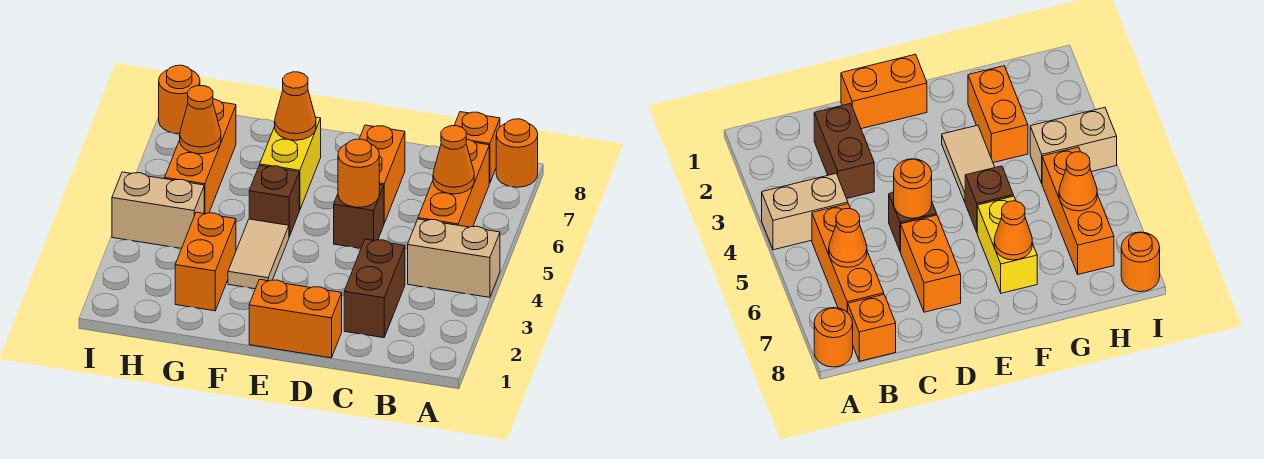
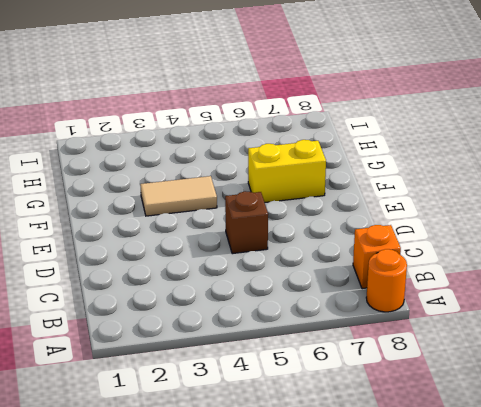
none -> tan brick A4:B4 level 1
none -> orange brick B5:B7 level 1
none -> brown brick C2:C3 level 1

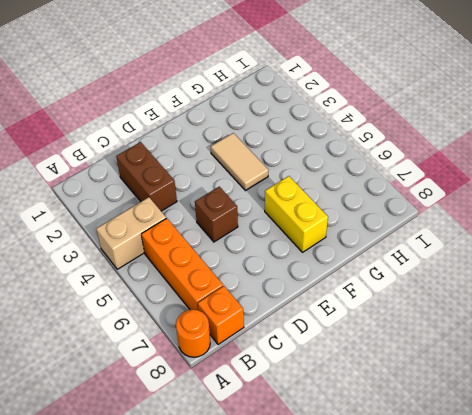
none -> orange brick D1:E1 level 1
none -> orange brick D6:D7 level 1
none -> brown brick F5 level 1

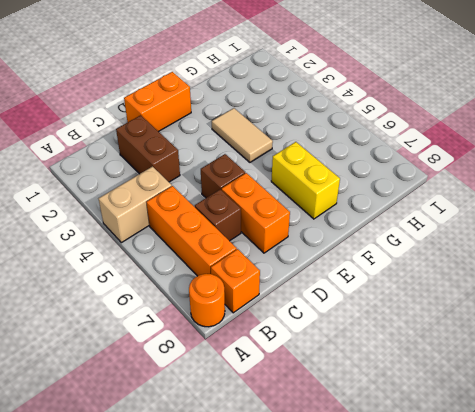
brown brick C6 level 1 -> brown brick F5 level 1
none -> orange brick G2:G3 level 1
none -> tan brick H4:I4 level 1
none -> orange brick H5:H7 level 1

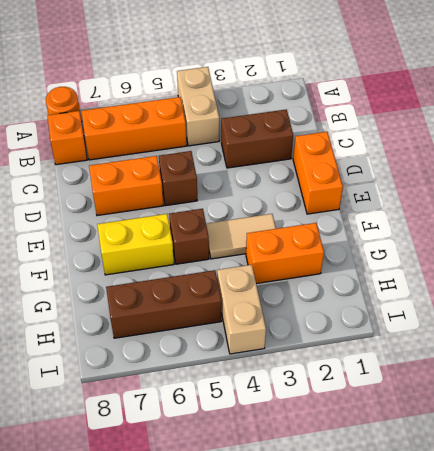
brown brick H5:H7 level 1 -> orange brick H5:H7 level 1
none -> orange round brick I8 level 1
none -> orange cone B6 level 2
none -> orange round brick D5 level 2

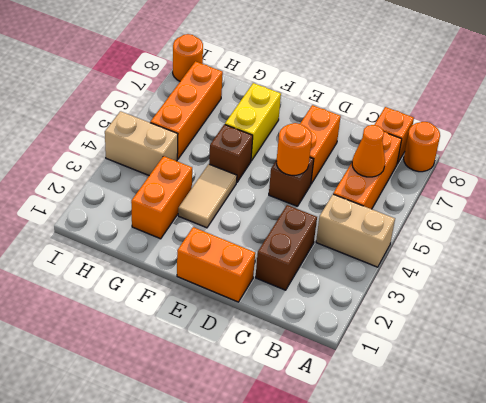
none -> orange cone F7 level 2
none -> orange cone H6 level 2

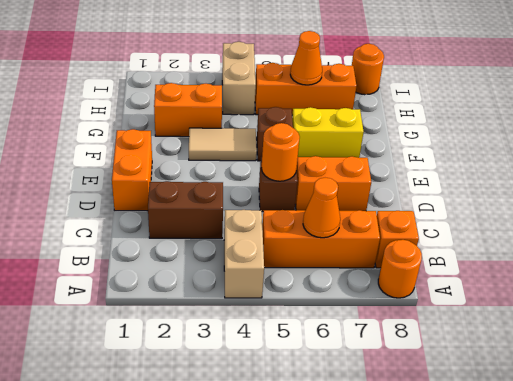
none -> orange cone F7 level 2

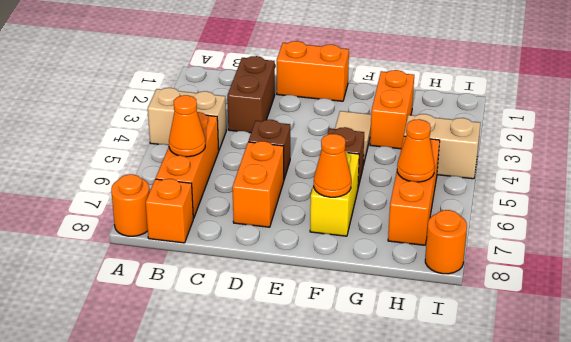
none -> orange round brick D5 level 2

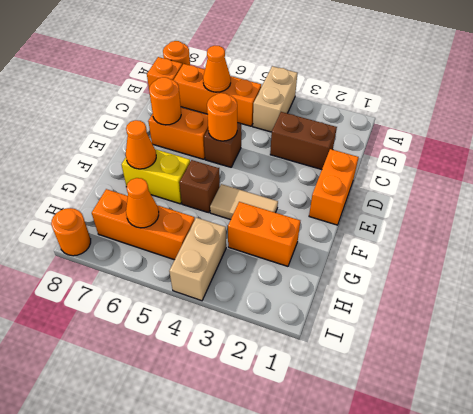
orange round brick D7 level 2 -> none

